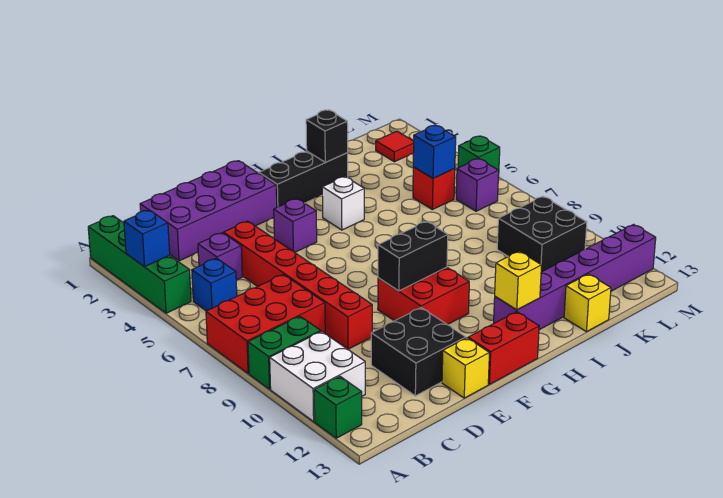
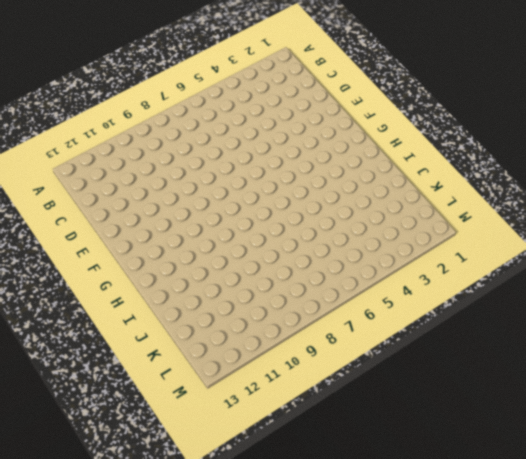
none -> green brick A1:A4 level 1
none -> red brick A7:C8 level 1
none -> green brick A9:B9 level 1

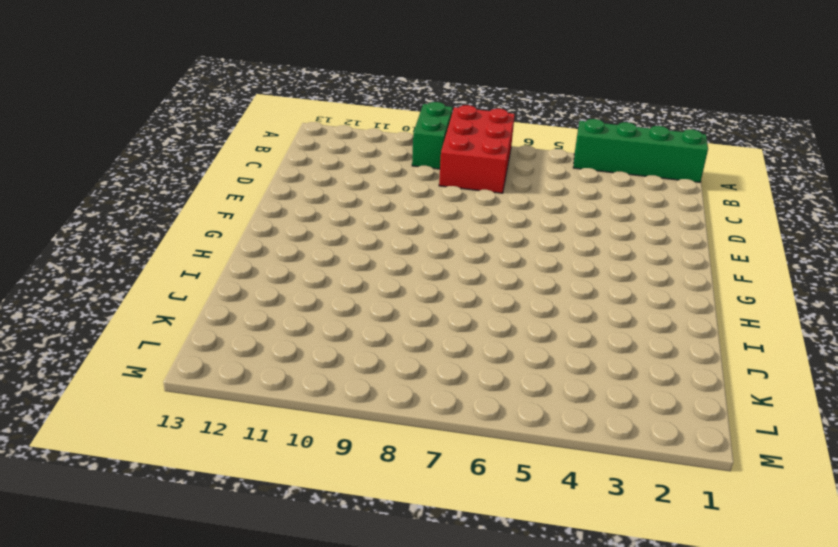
none -> white brick A10:B11 level 1
none -> green brick A12 level 1
none -> blue brick B5 level 1

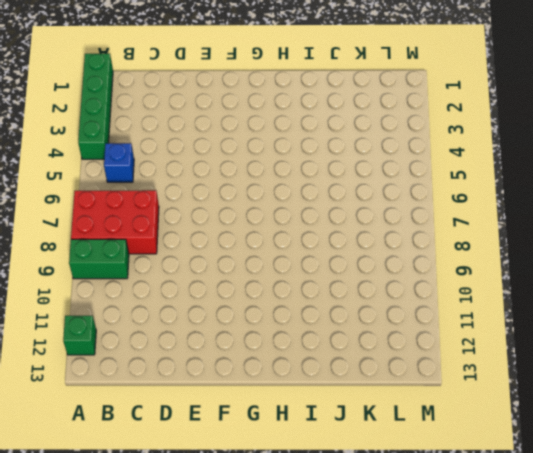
none -> white brick A10:B11 level 1
none -> purple brick C1:F2 level 1
none -> purple brick C4 level 1

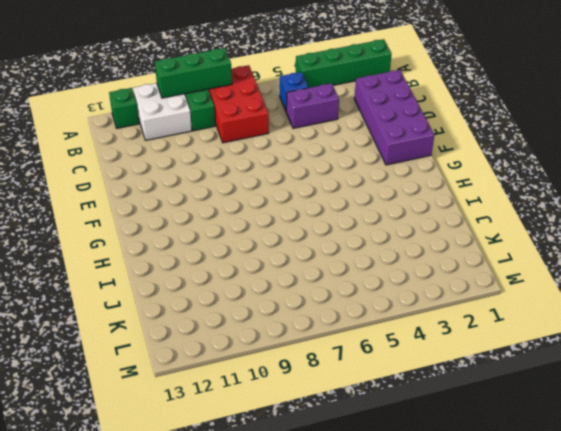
green brick A8:A10 level 2 -> none
purple brick C4:C5 level 1 -> purple brick C4 level 1
none -> red brick D4:D9 level 1
none -> black brick D11:E12 level 1
none -> yellow brick E13 level 1

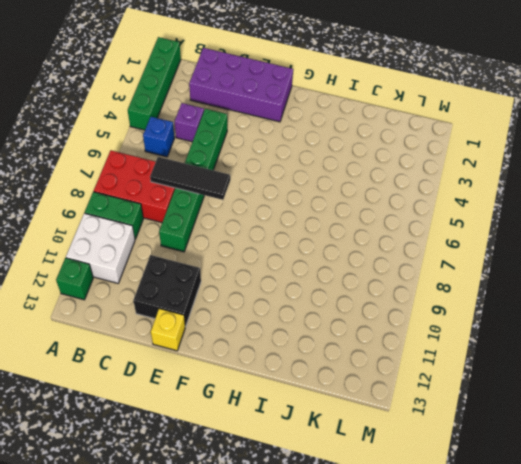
black tile C7:E7 level 2 -> none
green brick D4:D9 level 1 -> red brick D4:D9 level 1
none -> purple brick F4 level 1
none -> red brick F9:G10 level 1
none -> red brick F13:G13 level 1

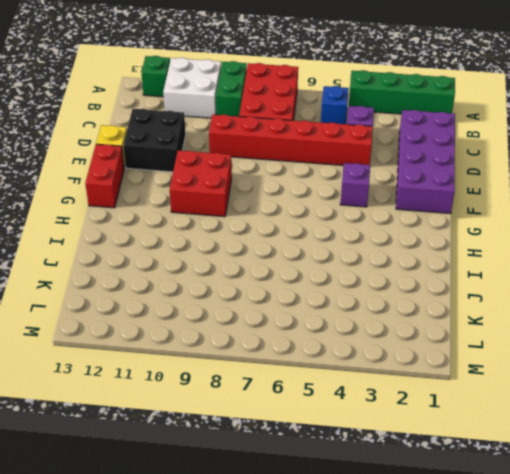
none -> black brick G2:I2 level 1
none -> white brick H4 level 1
none -> purple brick H12:M12 level 1

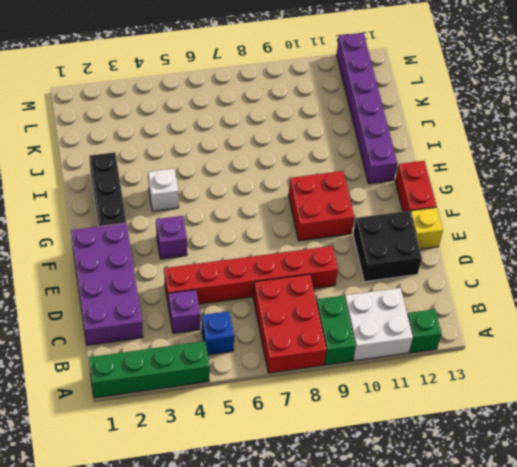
none -> yellow brick J13 level 1
none -> red brick K5 level 1
none -> black brick K9:L10 level 1

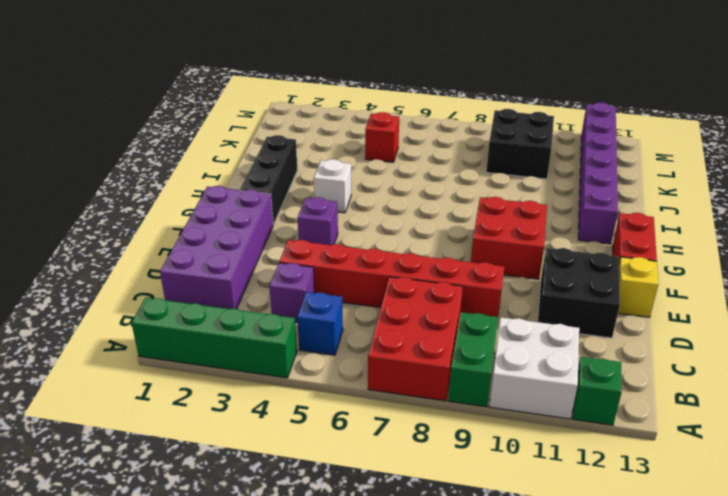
none -> yellow brick J13 level 1
none -> red tile L2 level 1
none -> purple brick L6 level 1

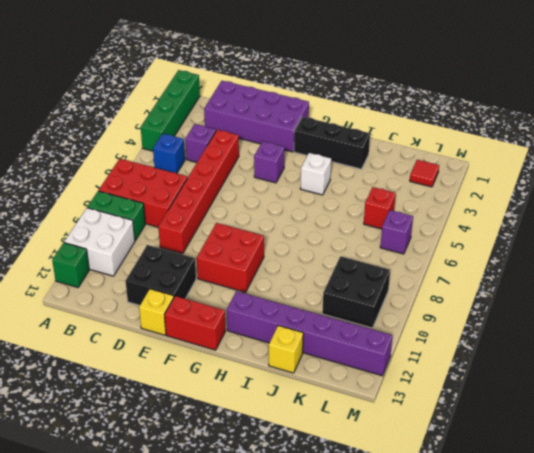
none -> green brick M5 level 1
none -> blue brick A3 level 2
none -> black brick F9:G9 level 2

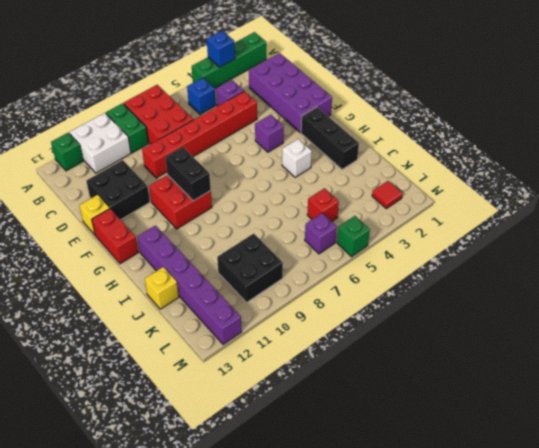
none -> yellow brick H12 level 2
none -> black brick I2 level 2
none -> blue brick K5 level 2

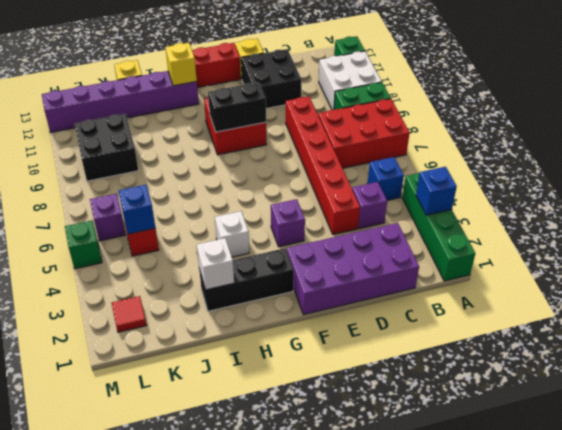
white brick I2 level 2 -> black brick I2 level 2

